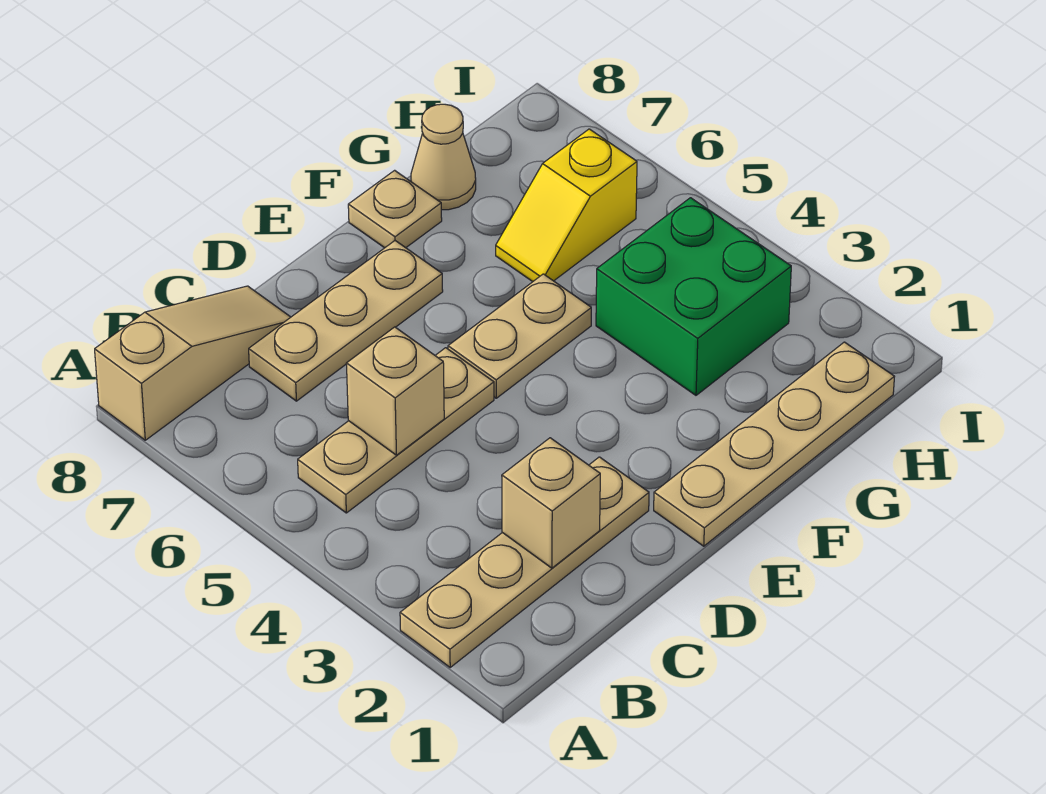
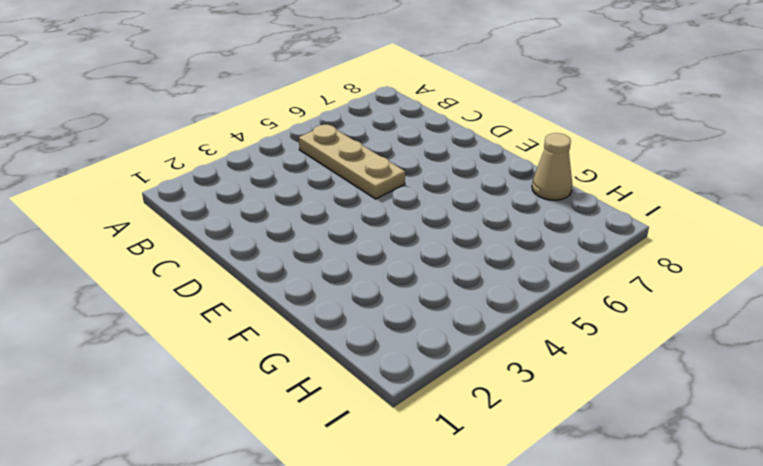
none -> tan plate A2:D2 level 1
none -> tan slope A8:C8 level 1 top A
none -> tan plate C7:E7 level 1

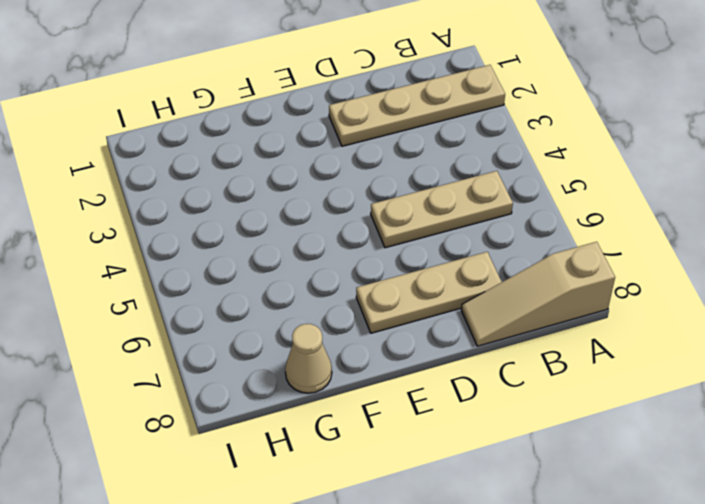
none -> tan plate E1:H1 level 1
none -> tan plate E5:F5 level 1
none -> tan plate F8 level 1

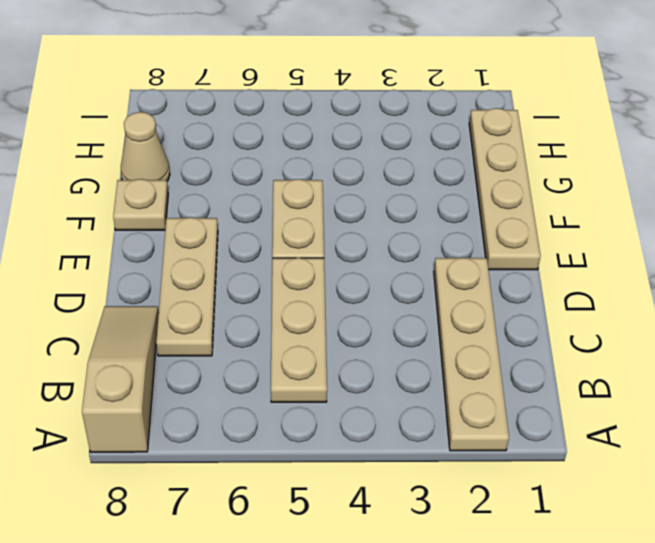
none -> green brick G3:H4 level 1
none -> yellow slope G6:H6 level 1 top H
none -> tan brick C2 level 2

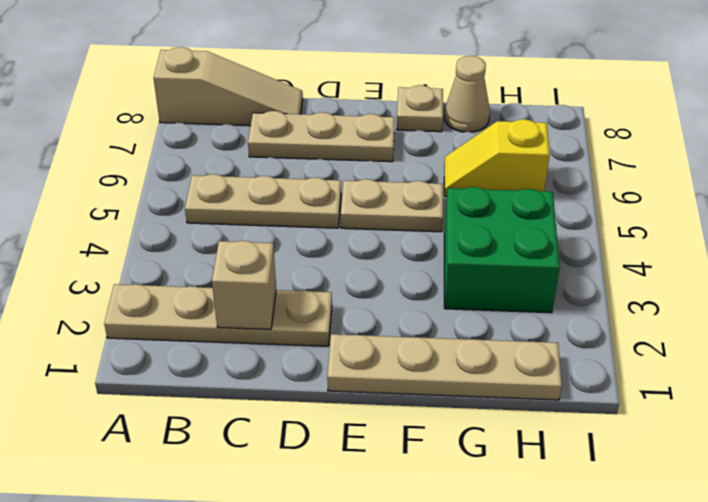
none -> tan brick C5 level 2

